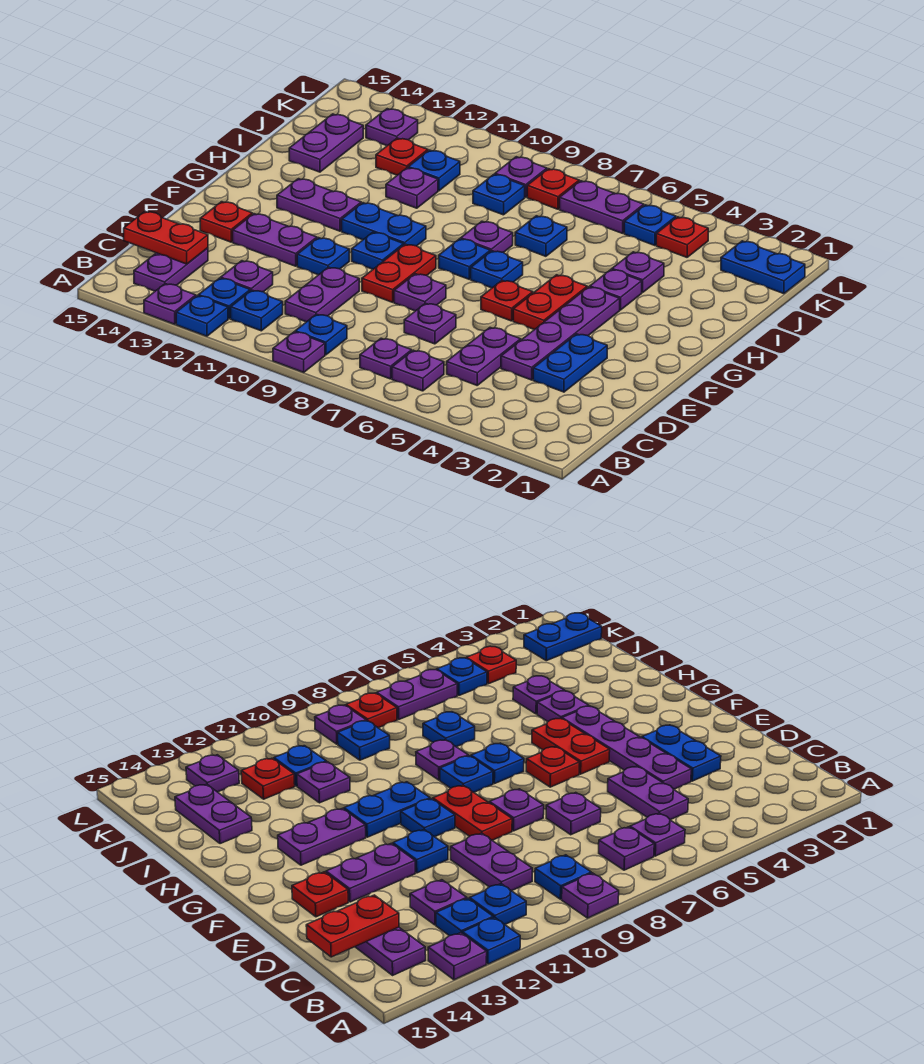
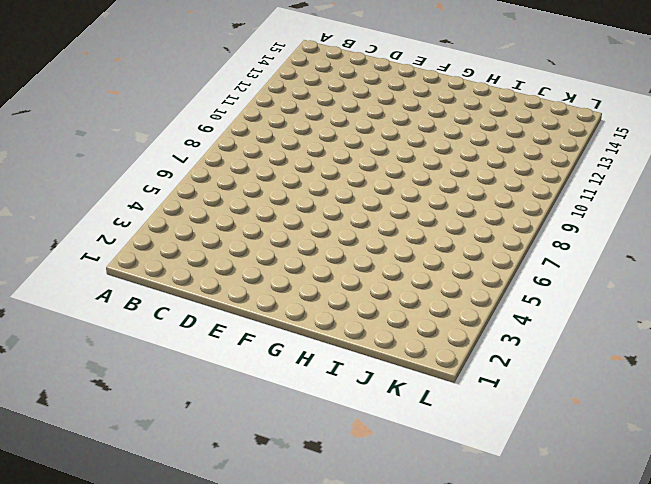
none -> purple plate A9 level 1
none -> blue plate A12 level 1
none -> purple plate A13 level 1
none -> purple plate B6 level 1

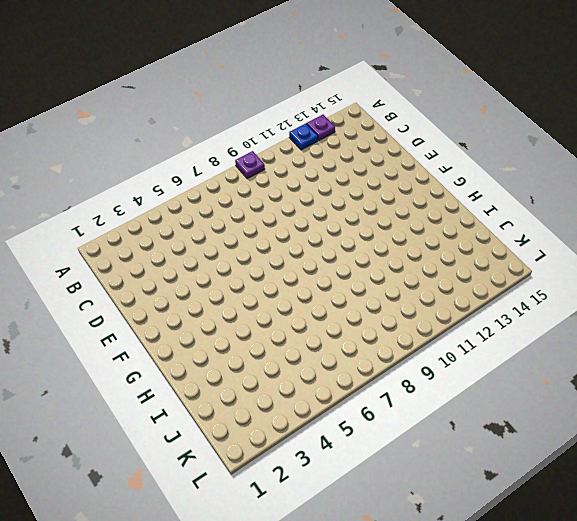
none -> purple plate B6 level 1
none -> purple plate B7 level 1
none -> blue plate B9 level 1
none -> blue plate B11 level 1

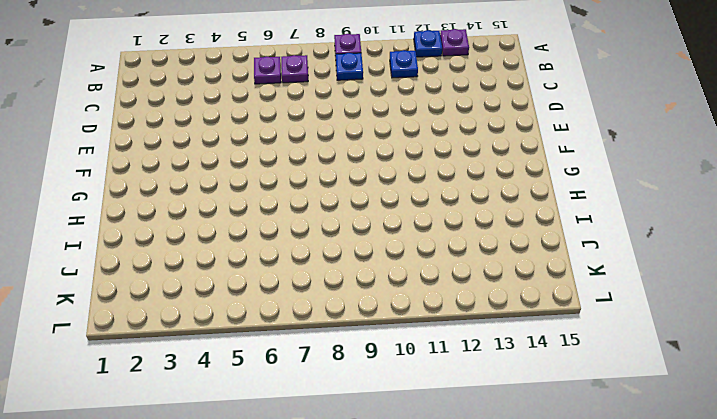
none -> blue plate B12 level 1
none -> purple plate B14:C14 level 1
none -> purple plate C5:D5 level 1
none -> purple plate C10:D10 level 1

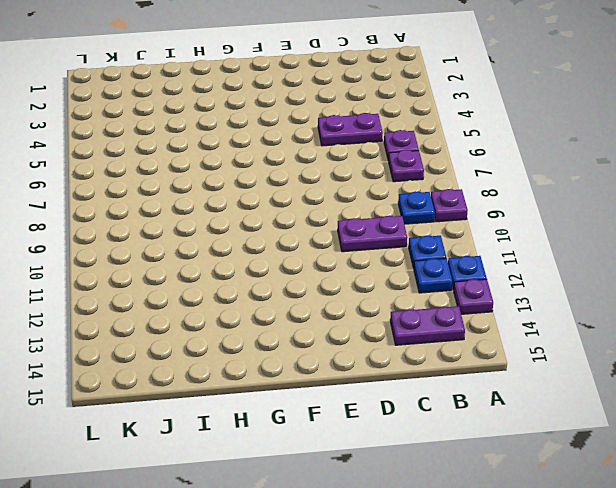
none -> purple plate C12 level 1
none -> blue plate D3:E3 level 1
none -> purple plate D4:G4 level 1
none -> purple plate D7 level 1

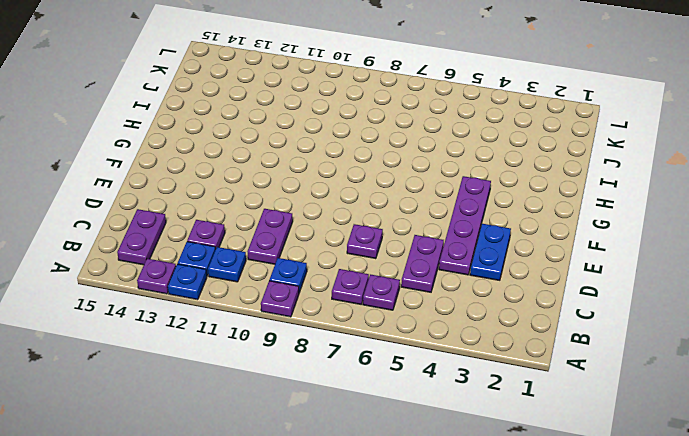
none -> purple plate E8 level 1
none -> red plate E9:F9 level 1
none -> blue plate E11 level 1
none -> purple plate E12:E13 level 1

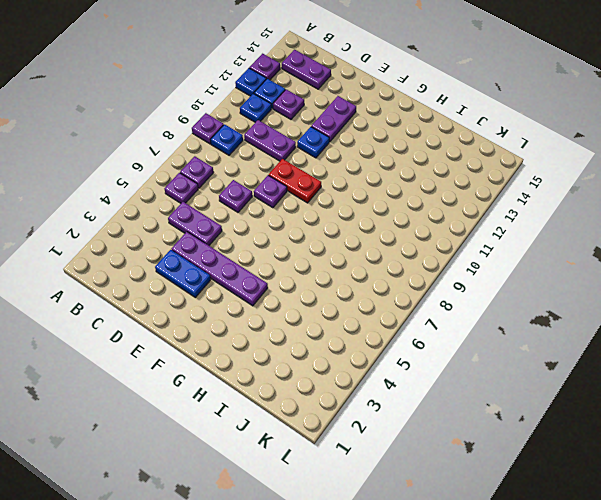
none -> red plate E14 level 1
none -> red plate F5:G5 level 1
none -> red plate F6 level 1
none -> blue plate F10 level 1

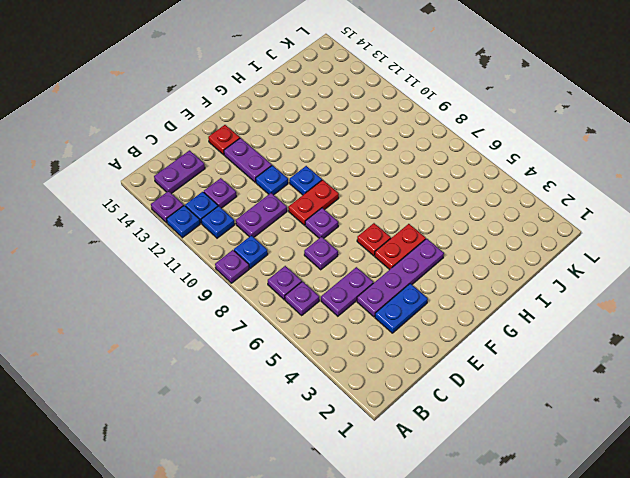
none -> blue plate G7 level 1
none -> blue plate G8 level 1
none -> blue plate G10:G11 level 1
none -> purple plate G12:G13 level 1

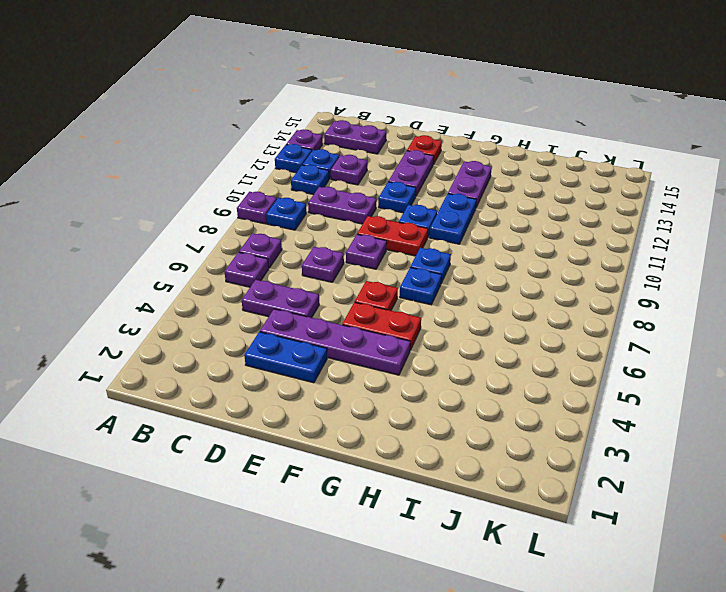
none -> purple plate H4 level 1
none -> purple plate H8 level 1
none -> purple plate I4 level 1
none -> blue plate I7 level 1

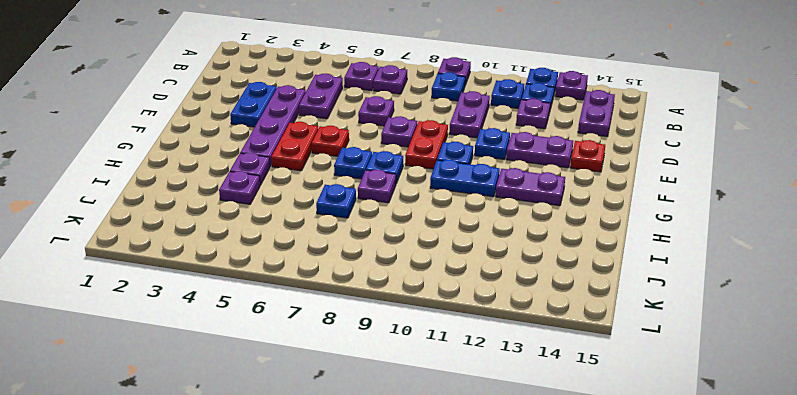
none -> purple plate I11 level 1
none -> purple plate I14:J14 level 1
none -> blue plate J9 level 1
none -> blue plate J11 level 1

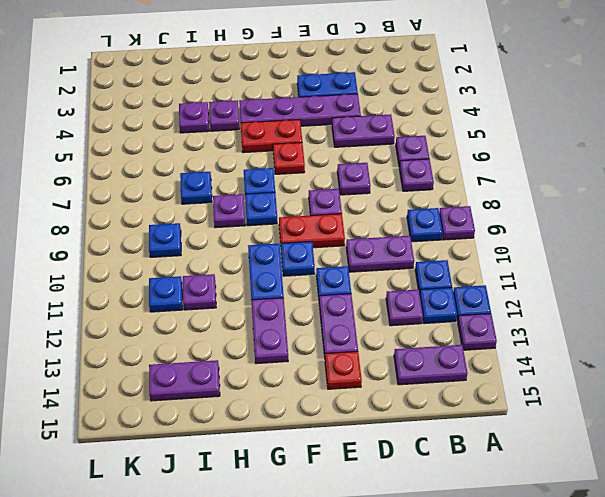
none -> red plate J12 level 1
none -> blue plate K1:K2 level 1
none -> red plate K4 level 1
none -> blue plate K5 level 1

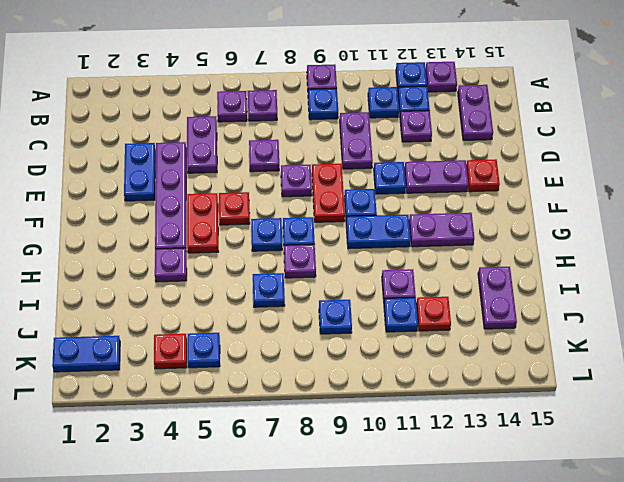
none -> purple plate I4 level 1
none -> purple plate K6:K7 level 1
none -> red plate K8 level 1
none -> purple plate K9 level 1

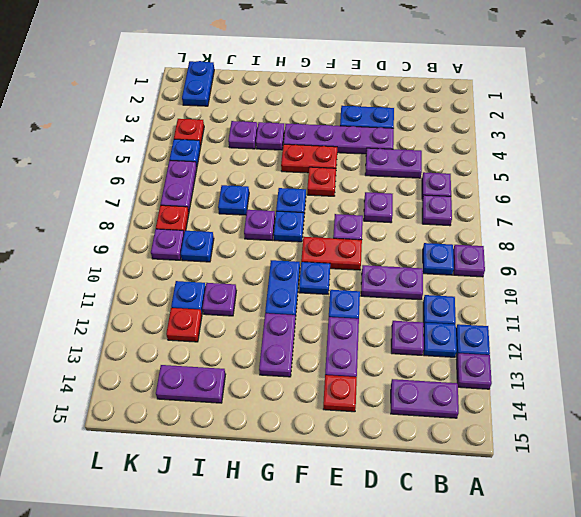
none -> purple plate K13 level 1
none -> red plate C14:C15 level 2

